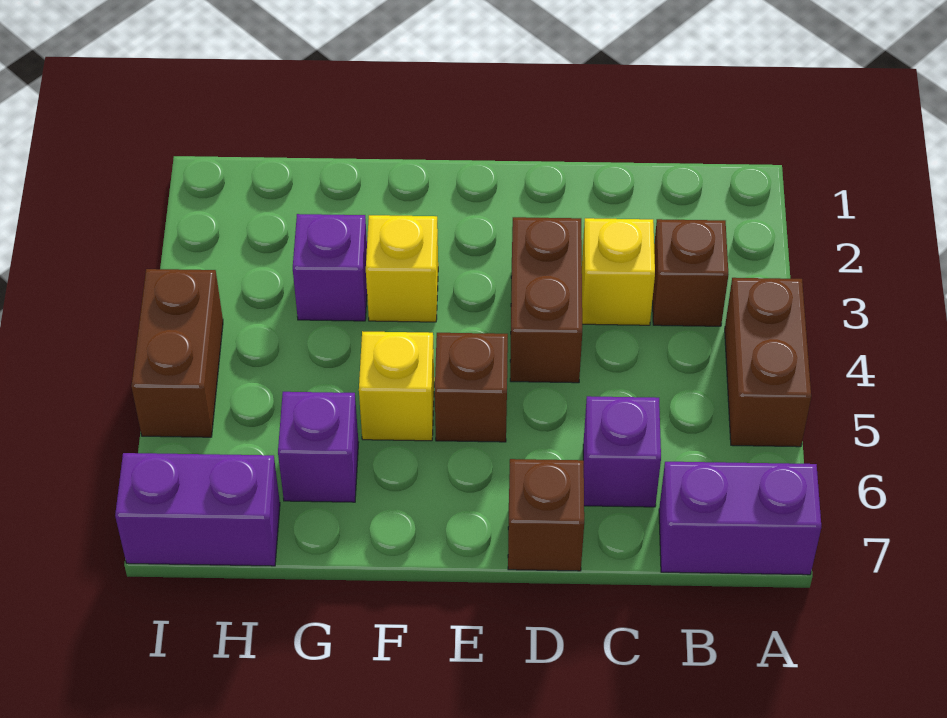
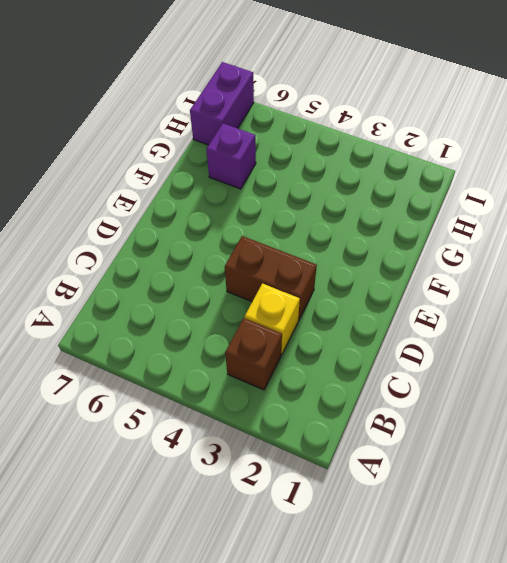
none -> brown brick A4:A5 level 1
none -> purple brick A7:B7 level 1
none -> purple brick C6 level 1

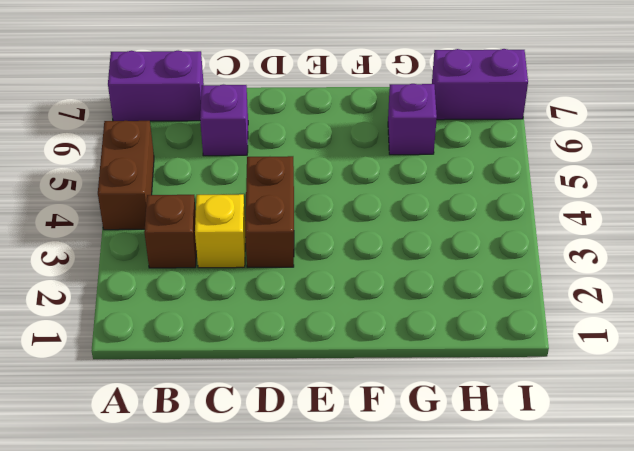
none -> brown brick D7 level 1
none -> brown brick E5 level 1
none -> yellow brick F3 level 1

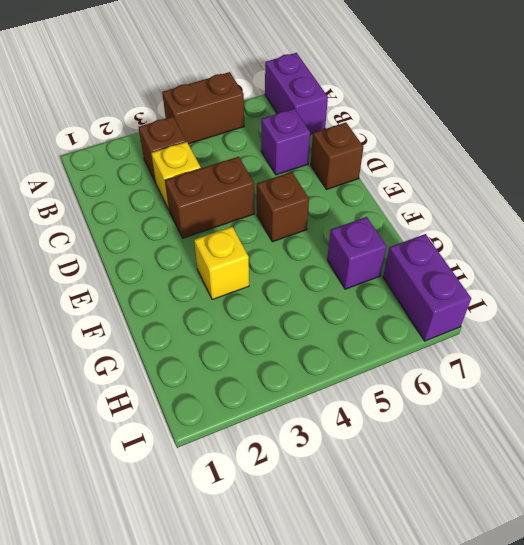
none -> yellow brick F5 level 1
none -> purple brick G3 level 1
none -> brown brick I4:I5 level 1

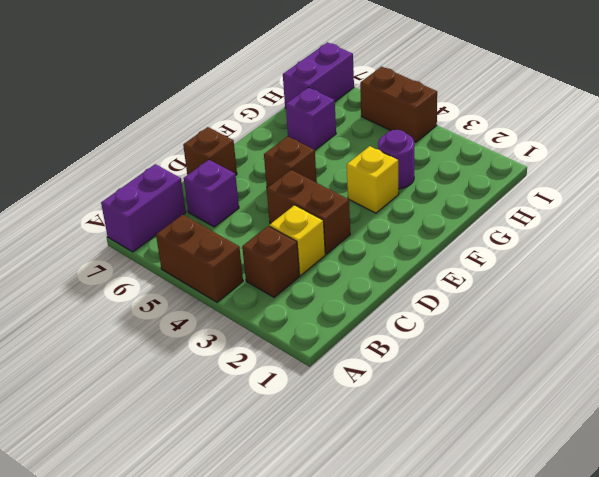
purple round brick G3 level 1 -> purple brick G3 level 1
none -> yellow brick F5 level 1

